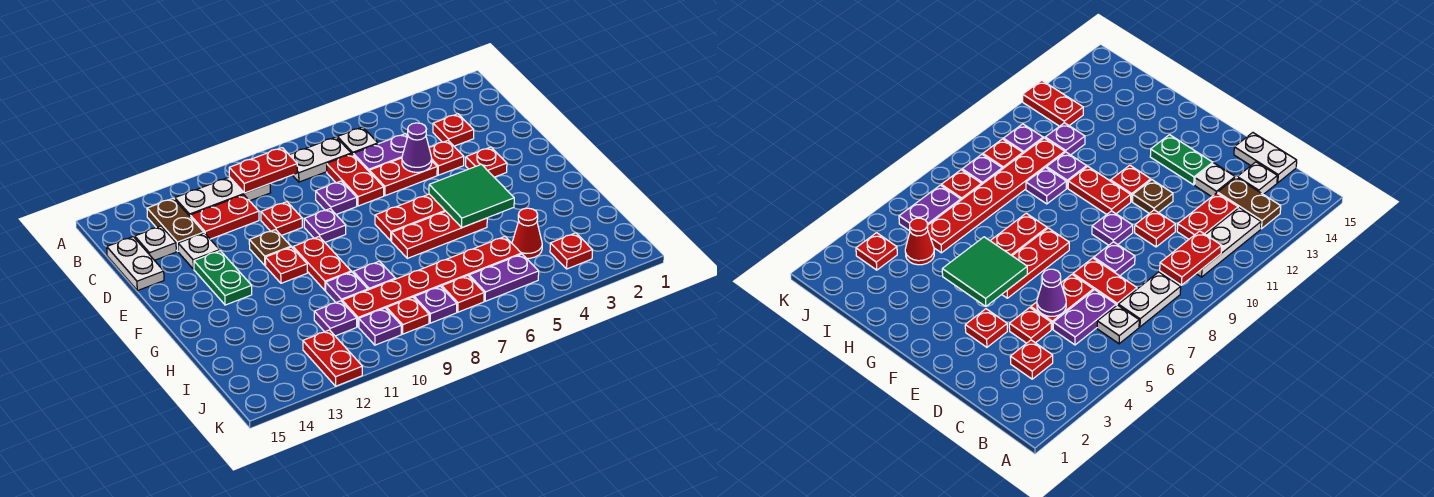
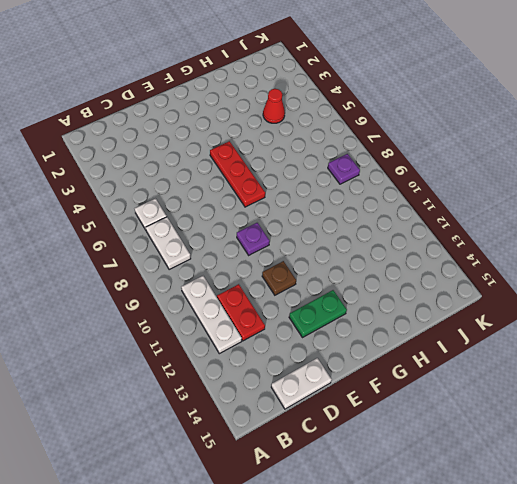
none -> brown plate B13:C13 level 1
none -> red plate C3 level 1
none -> purple plate C5:C6 level 1
none -> red plate C7:D7 level 1

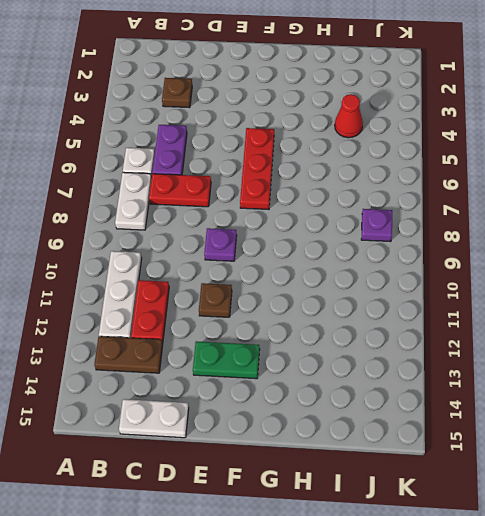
brown plate C3 level 1 -> red plate C3 level 1
none -> white plate C14 level 1
none -> red plate D4 level 1
none -> red plate D5:D6 level 1
none -> purple plate D8 level 1

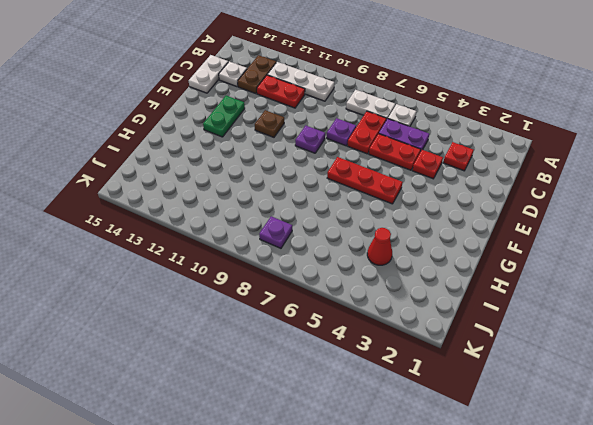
none -> red plate D10 level 1
none -> white plate D13 level 1
none -> red plate E3 level 1
none -> red plate F10:G10 level 1

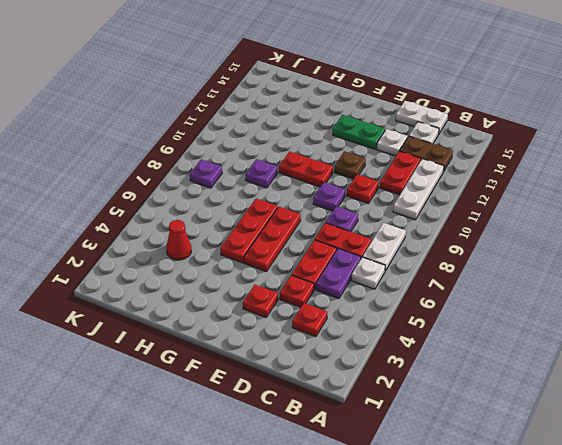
none -> red plate F11 level 1
none -> purple plate H10 level 1
none -> red plate I5:I10 level 1
none -> purple plate I11 level 1

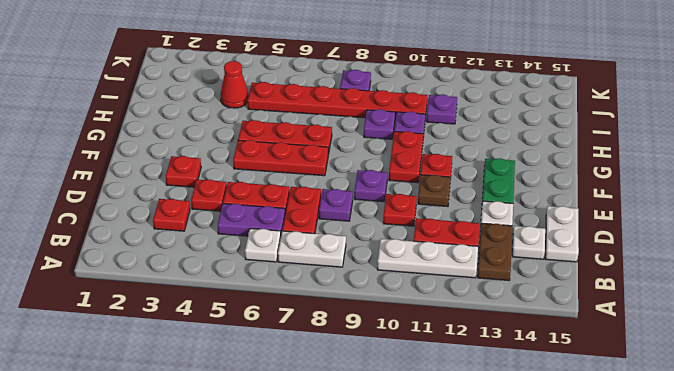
none -> red plate J3 level 1
none -> purple plate J5:J6 level 1
none -> red plate J7 level 1
none -> red plate J9 level 1

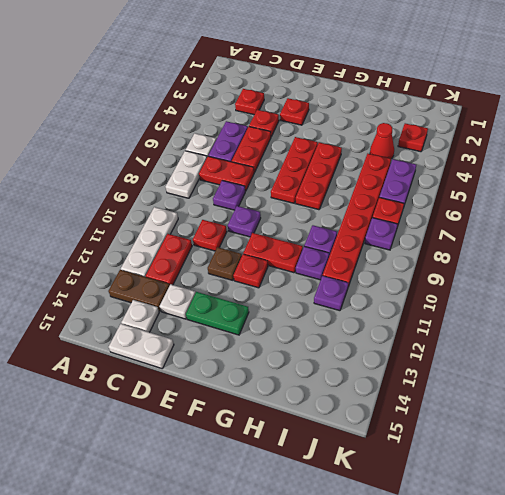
none -> red plate J9 level 1
none -> purple plate J10 level 1
none -> red plate J12:K12 level 1
none -> red plate B9:B10 level 2

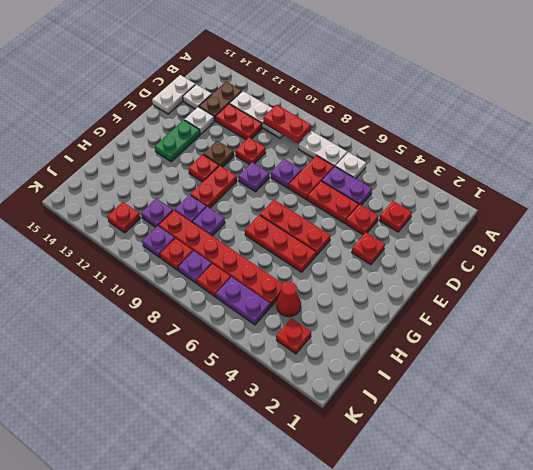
red plate J12 level 1 -> red plate J12:K12 level 1
none -> purple cone D5 level 2
none -> green tile F4:G5 level 2

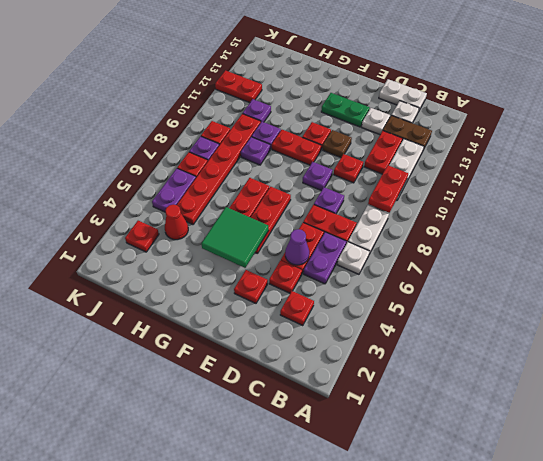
none -> purple plate J10 level 1

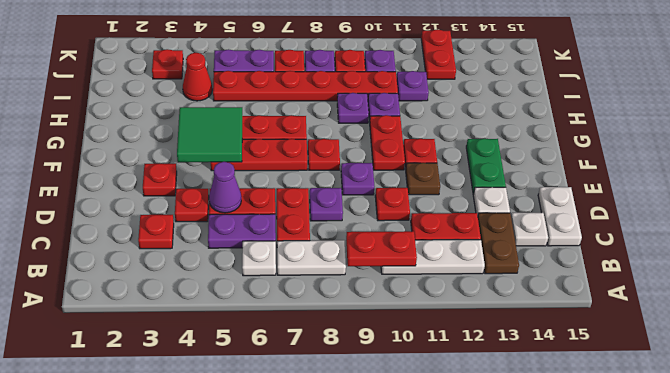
red plate F8 level 1 -> none

